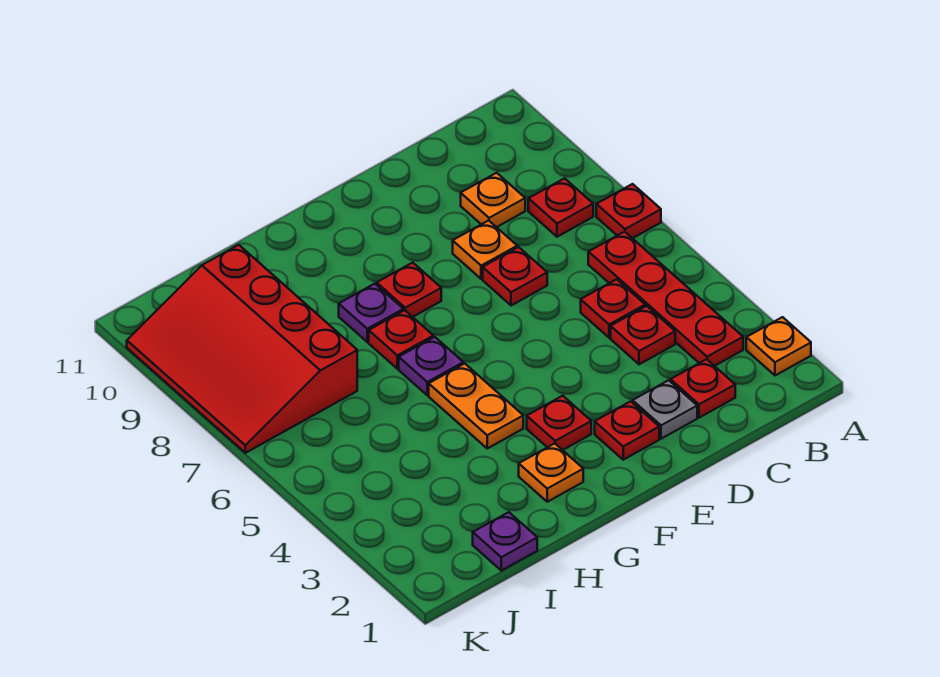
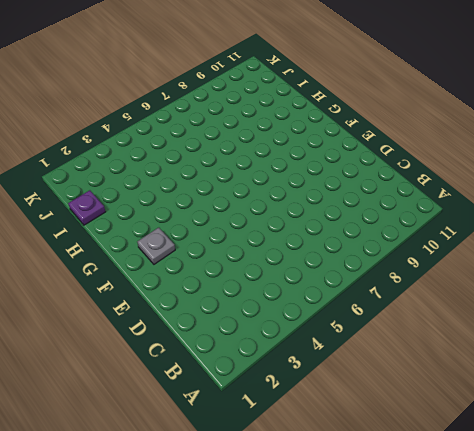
grey plate F2 level 1 -> grey plate D2 level 1
none -> orange plate A2 level 1
none -> red plate A7 level 1
none -> red plate B3:B6 level 1

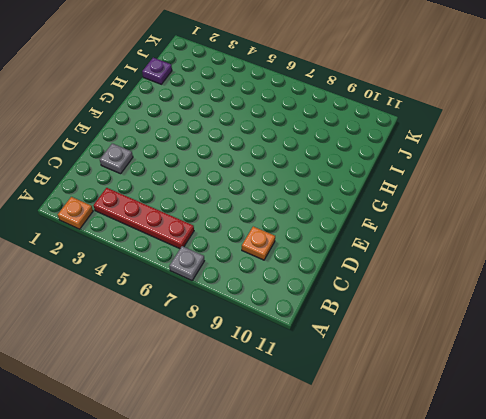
grey plate A7 level 1 -> red plate A7 level 1
none -> red plate B8 level 1
none -> red plate C2 level 1
none -> red plate C4 level 1

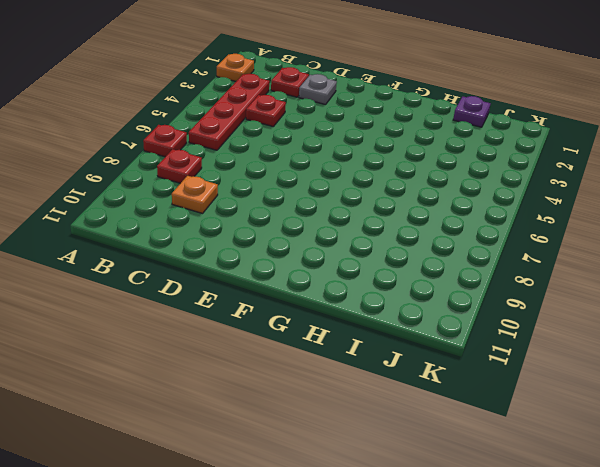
none -> red plate C5 level 1
none -> red plate D7 level 1
none -> orange plate D8 level 1

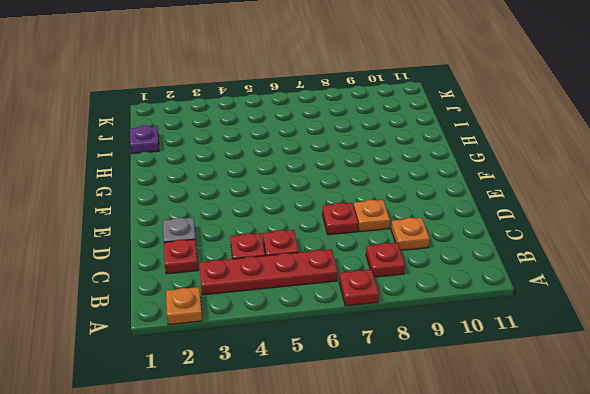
none -> red plate E2 level 1
none -> red plate F3 level 1
none -> red plate F8 level 1

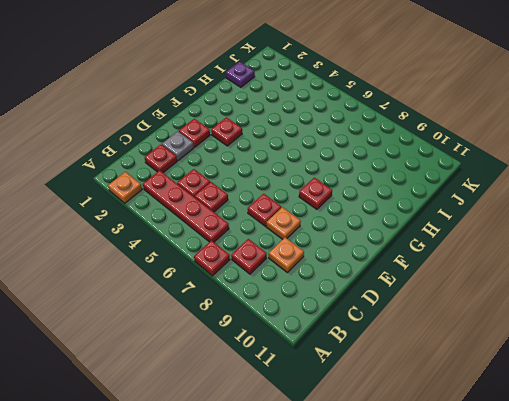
none -> orange plate G2 level 1
none -> orange plate G4:G5 level 1
none -> purple plate G6 level 1

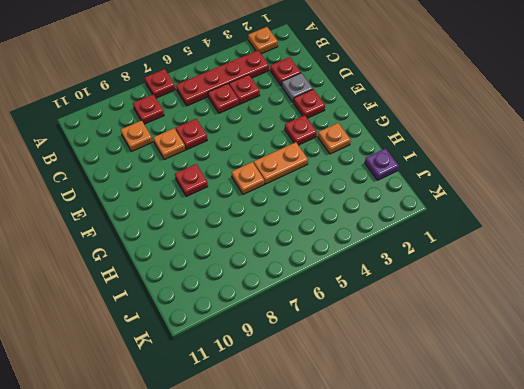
orange plate G6 level 1 -> purple plate G6 level 1
none -> red plate G7 level 1
none -> purple plate G8 level 1
none -> red slope I7:K10 level 1 top I

